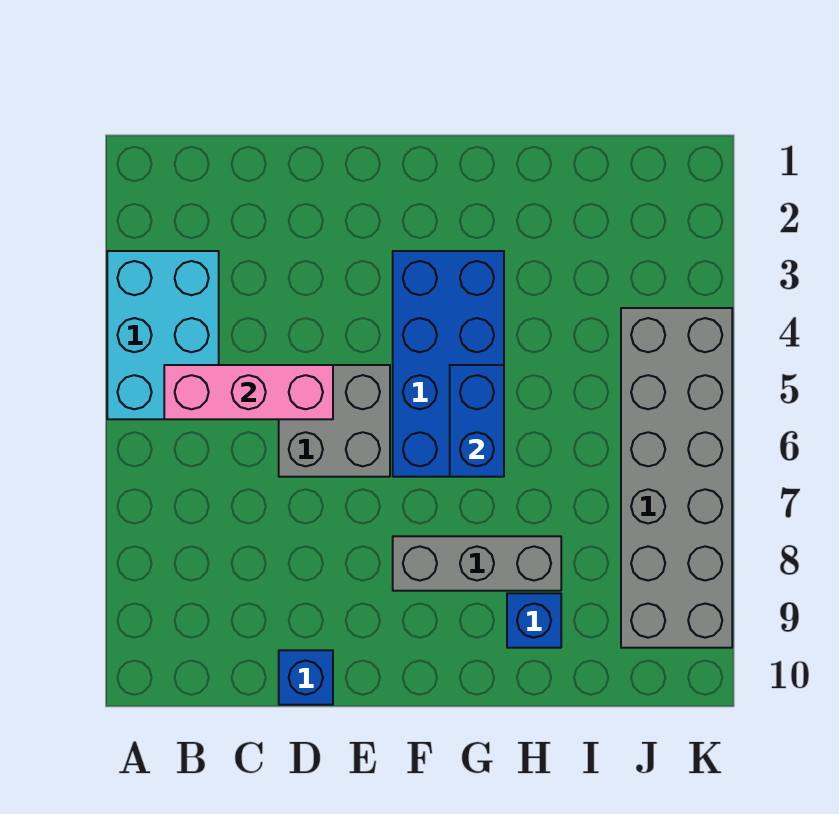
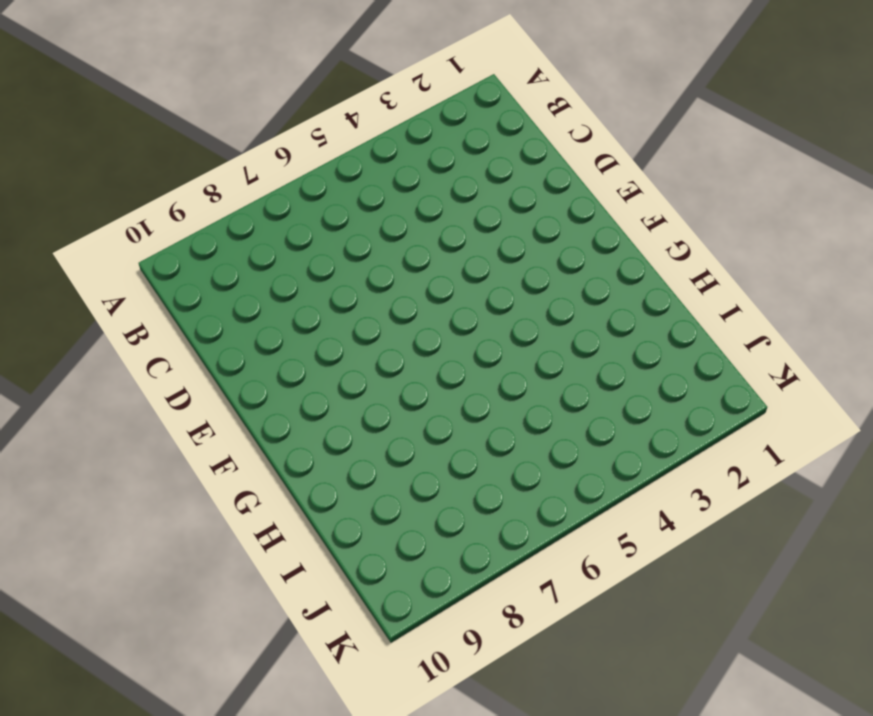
none -> cyan brick A3:B5 level 1
none -> grey brick D5:E6 level 1

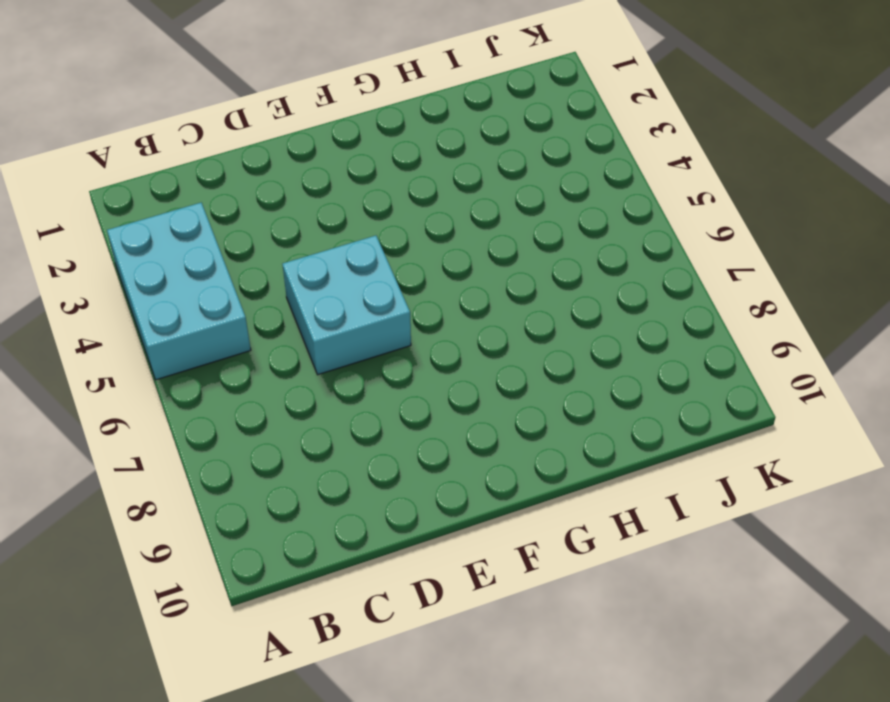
cyan brick D5:E6 level 1 -> grey brick D5:E6 level 1
none -> blue brick D10 level 1
none -> blue brick F3:G6 level 1

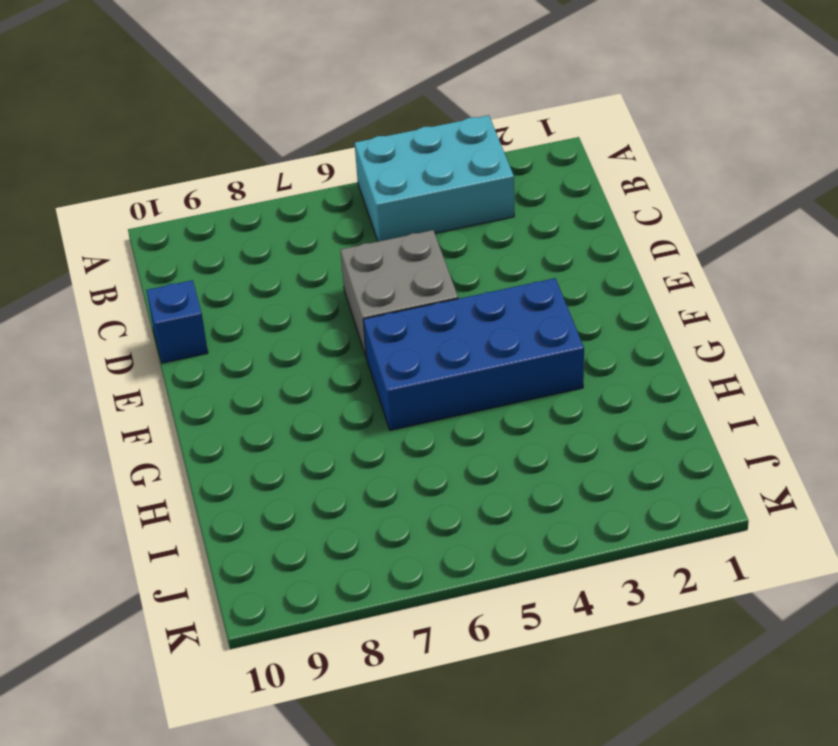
none -> grey brick F8:H8 level 1
none -> blue brick H9 level 1

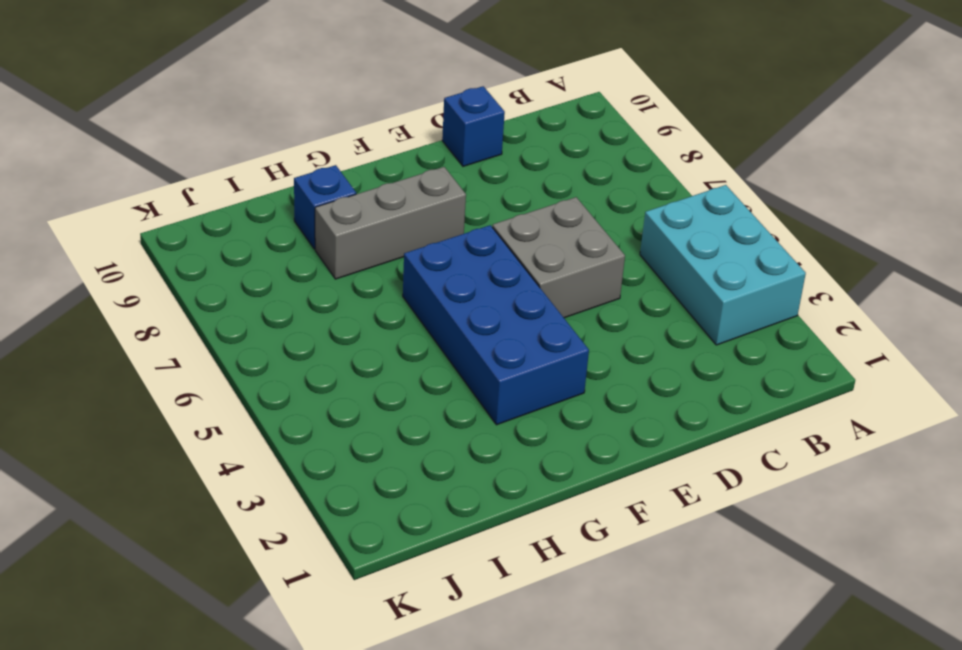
none -> grey brick J4:K9 level 1
none -> pink brick B5:D5 level 2

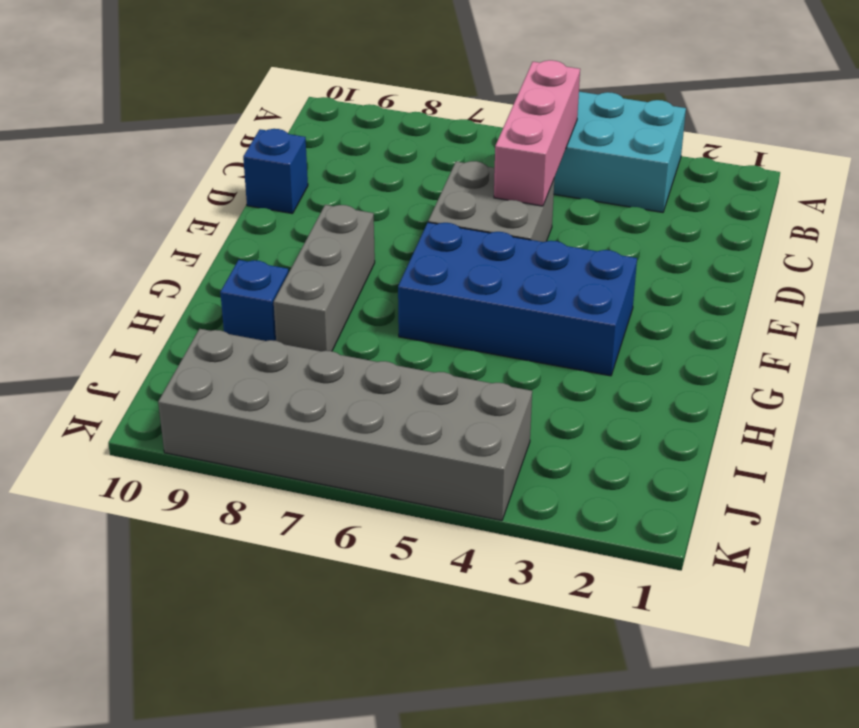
none -> blue brick G5:G6 level 2

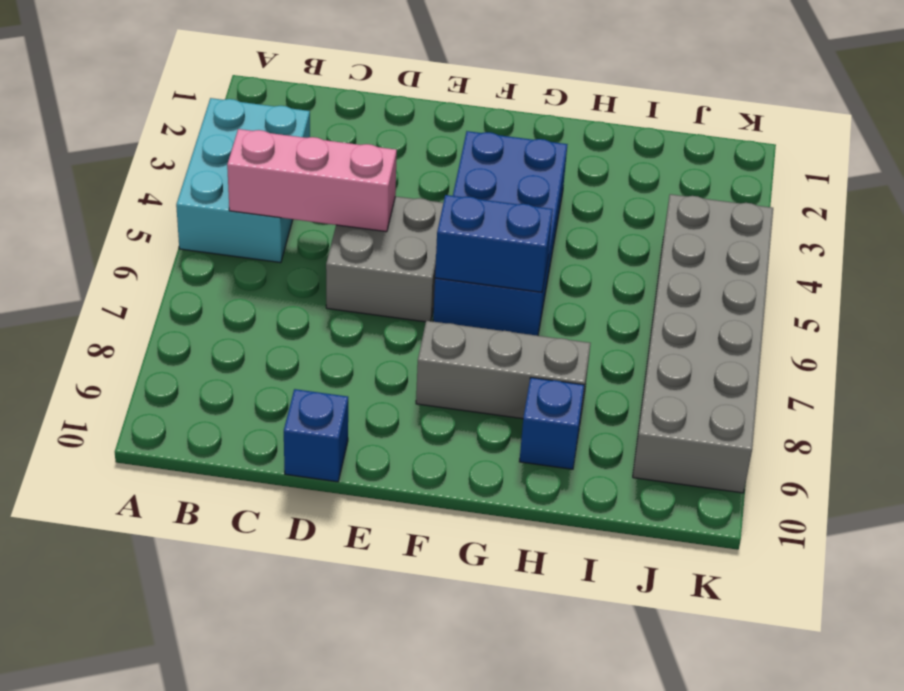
blue brick F6:G6 level 2 -> blue brick G5:G6 level 2

